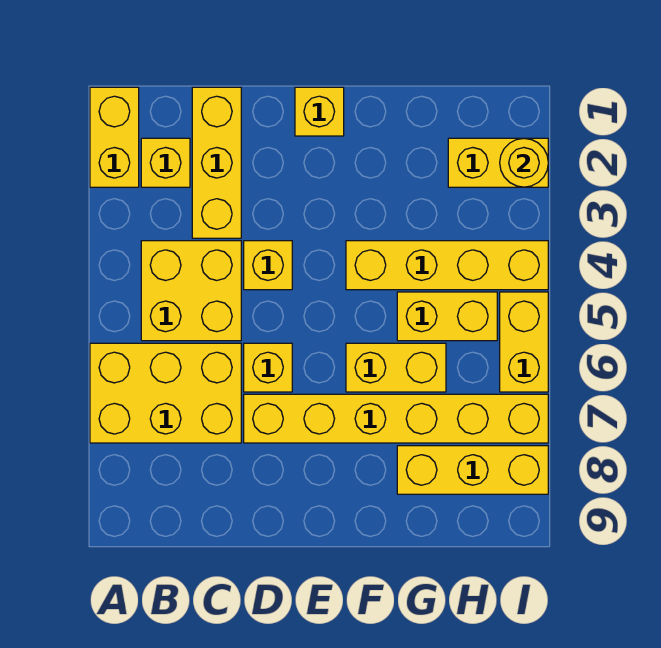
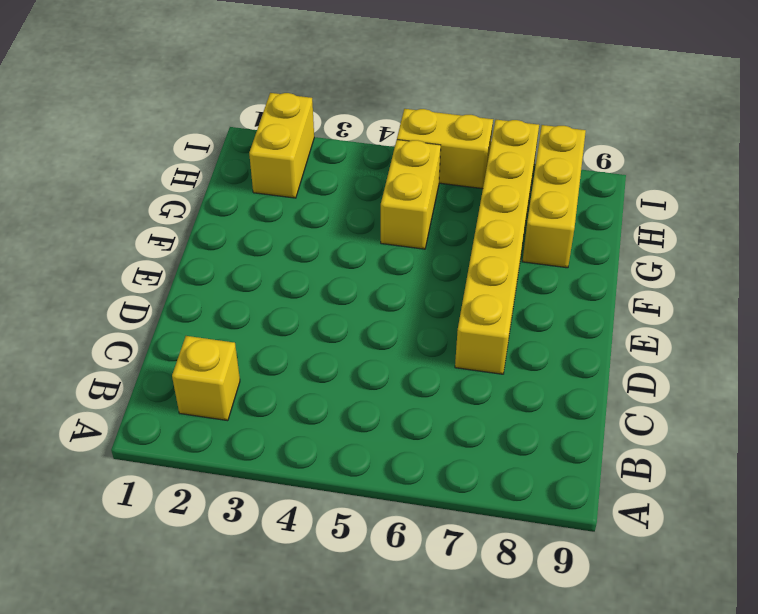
none -> yellow brick A1:A2 level 1
none -> yellow brick A6:C7 level 1
none -> yellow brick B4:C5 level 1

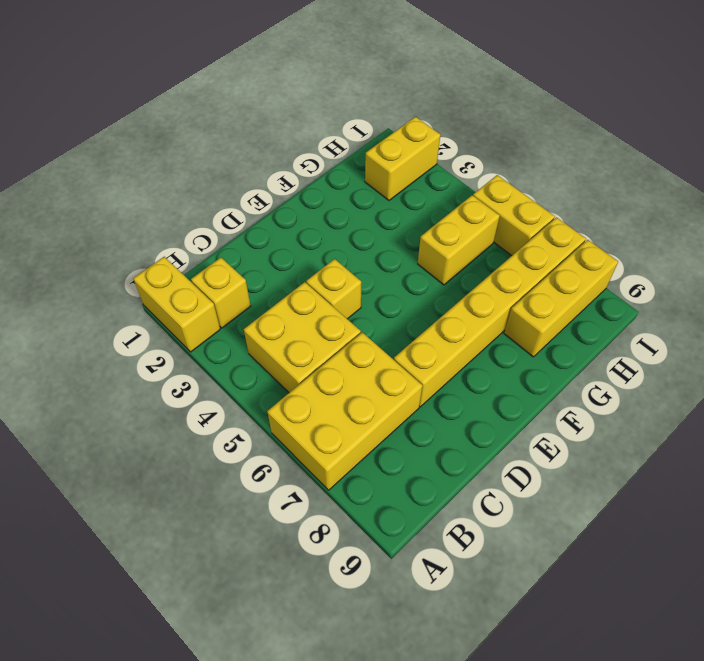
none -> yellow brick C1:C3 level 1
none -> yellow brick D6 level 1
none -> yellow brick E1 level 1

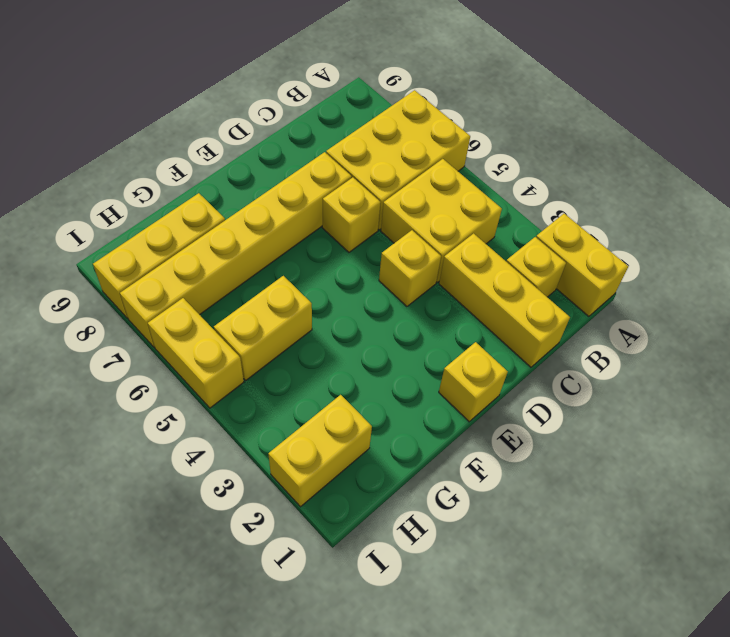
none -> yellow brick F4:I4 level 1
none -> yellow brick F6:G6 level 1
none -> yellow round brick I2 level 2

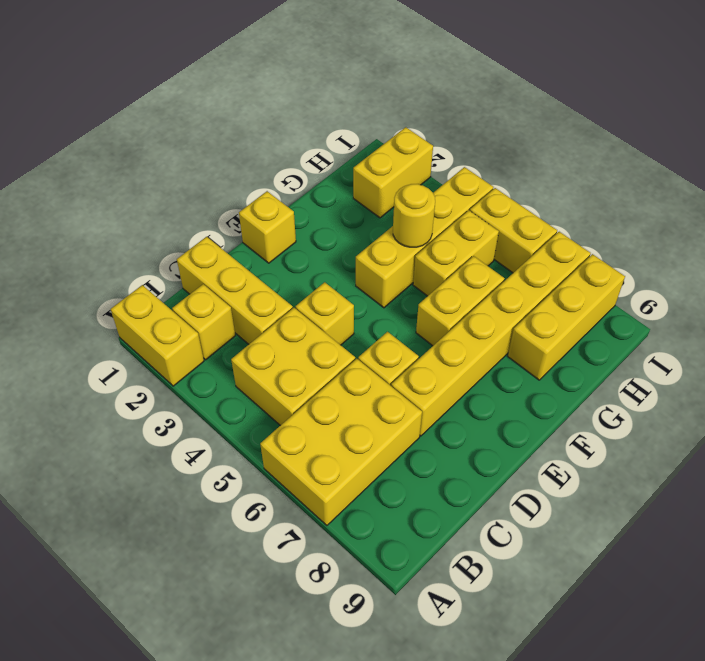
yellow round brick G4 level 2 -> yellow round brick I2 level 2

